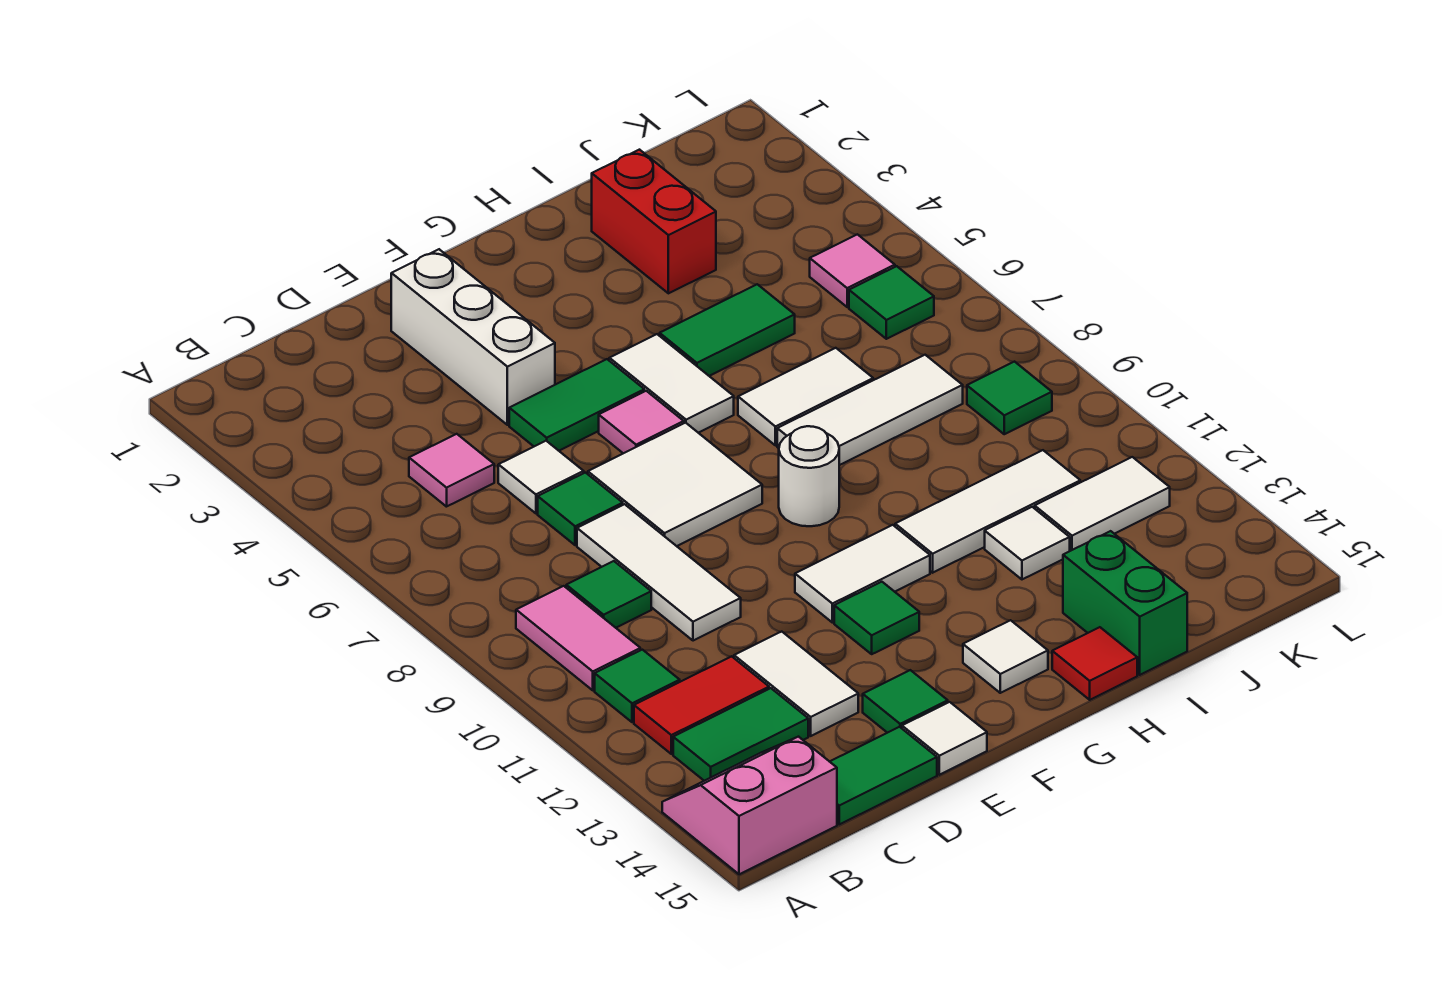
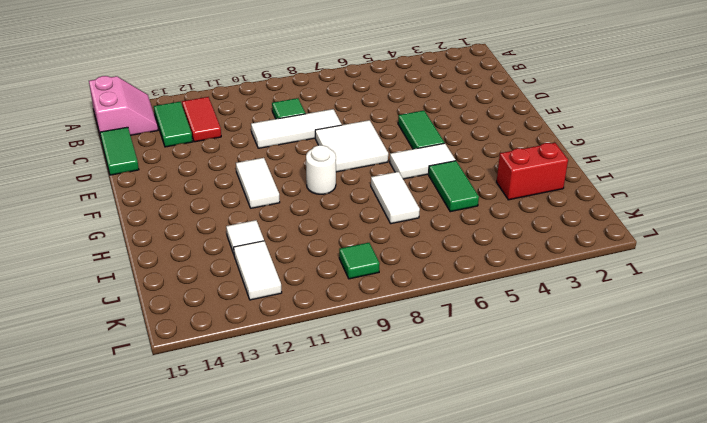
none -> pink tile B9:B10 level 1
none -> green tile B11 level 1
none -> pink tile C5 level 1
none -> white tile D6 level 1

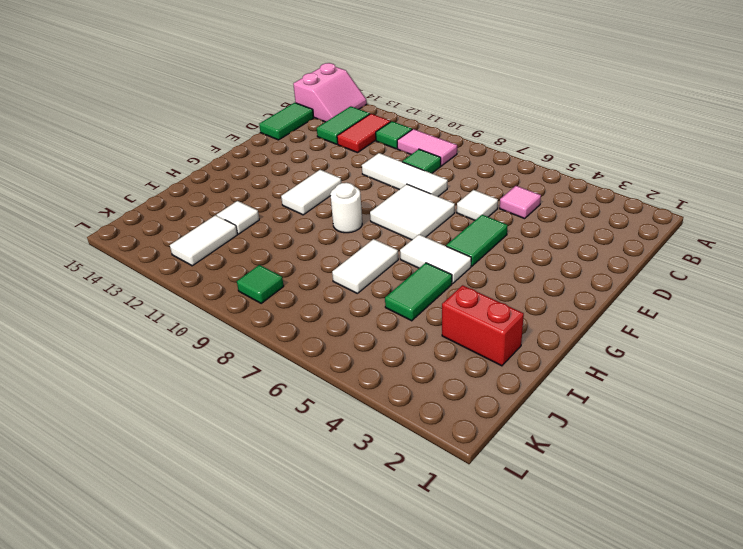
none -> green tile D7 level 1
none -> white tile D12:D13 level 1
none -> white brick E2:E4 level 1
none -> green tile E14 level 1

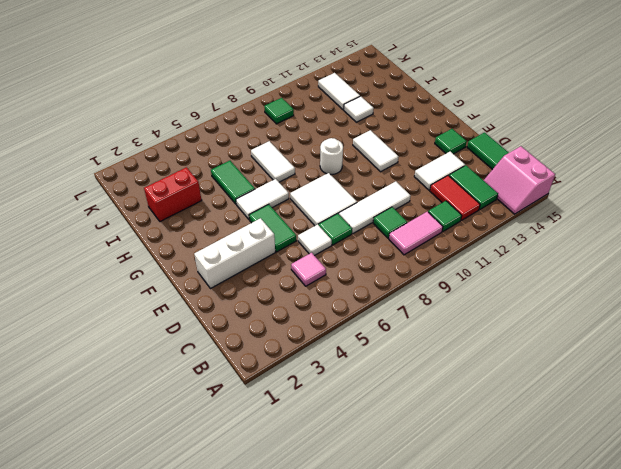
none -> white tile E15 level 1
none -> pink tile F6 level 1
none -> green tile F12 level 1
none -> white tile G14 level 1

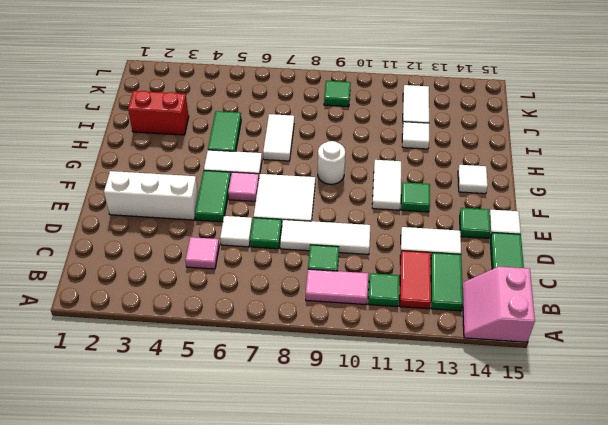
none -> white tile H8:J8 level 1
none -> white tile H11:J11 level 1
none -> red tile H15 level 1
none -> green brick I14:I15 level 1

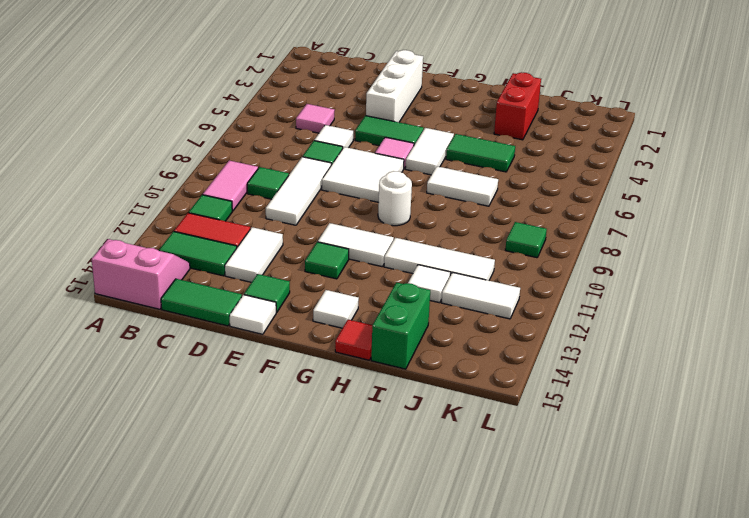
none -> white tile H8:J8 level 1
none -> pink tile K5 level 1
none -> green tile K6 level 1

